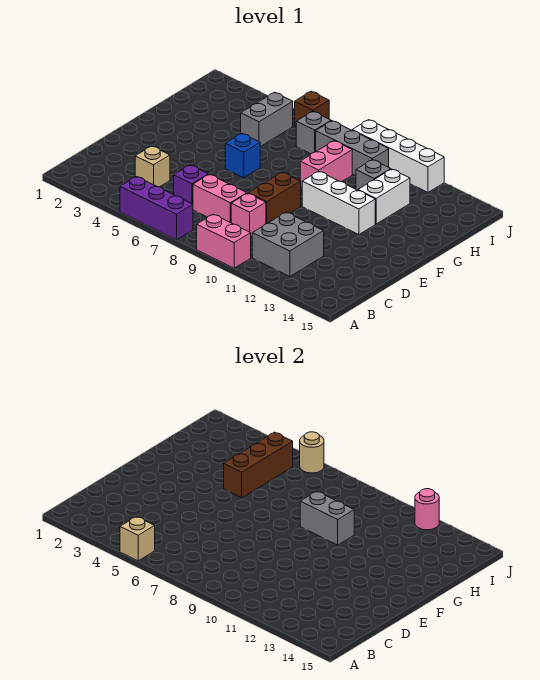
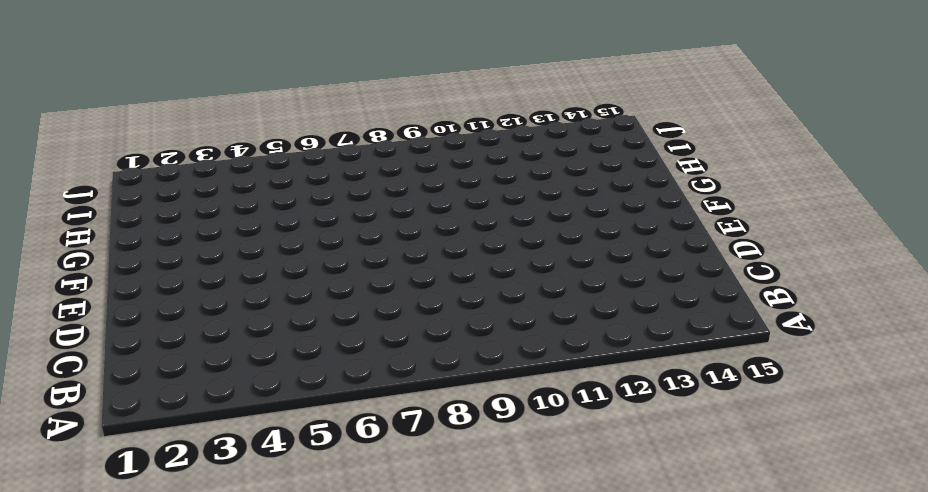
none -> purple brick A5:A7 level 1
none -> pink brick A9:A10 level 1
none -> grey brick B11:C12 level 1

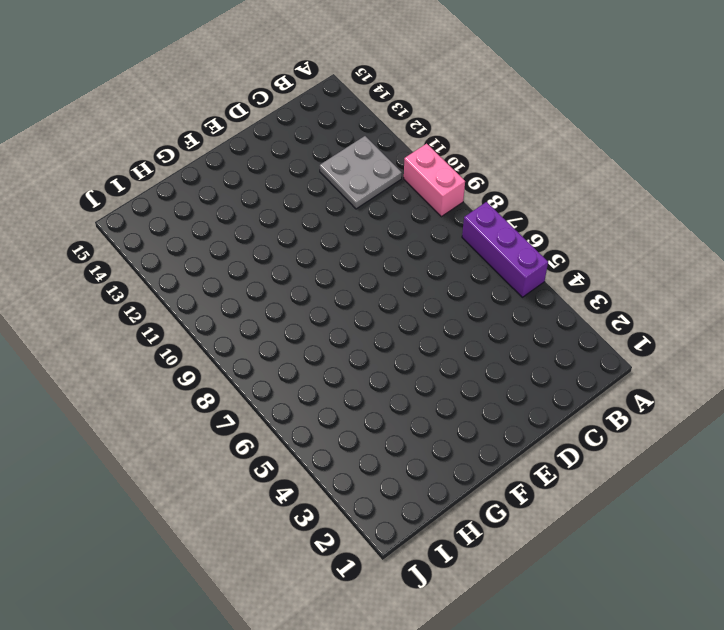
grey plate B11:C12 level 1 -> grey brick B11:C12 level 1
none -> tan brick C4 level 1
none -> purple brick C6 level 1
none -> pink brick C7:C8 level 1

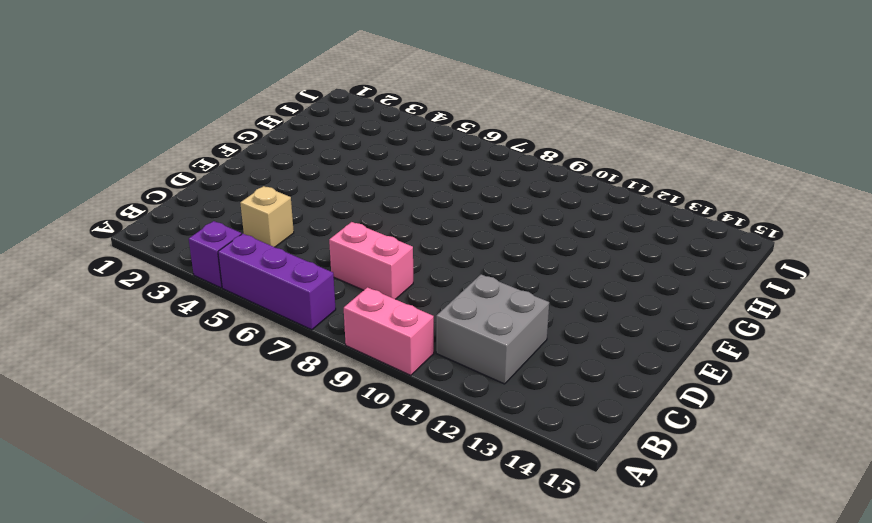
purple brick A4 level 1 -> purple brick C6 level 1
none -> pink brick C9 level 1
none -> brown brick D9:E9 level 1
none -> blue brick F6 level 1

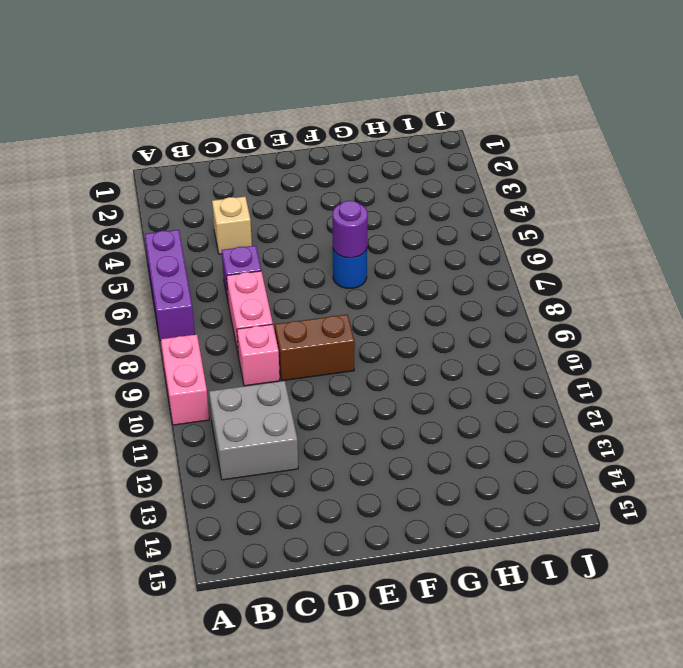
blue round brick F6 level 1 -> blue brick F6 level 1
purple round brick F6 level 2 -> none
none -> white brick F10:F12 level 1
none -> pink brick G9:H9 level 1
none -> white brick G12:H12 level 1

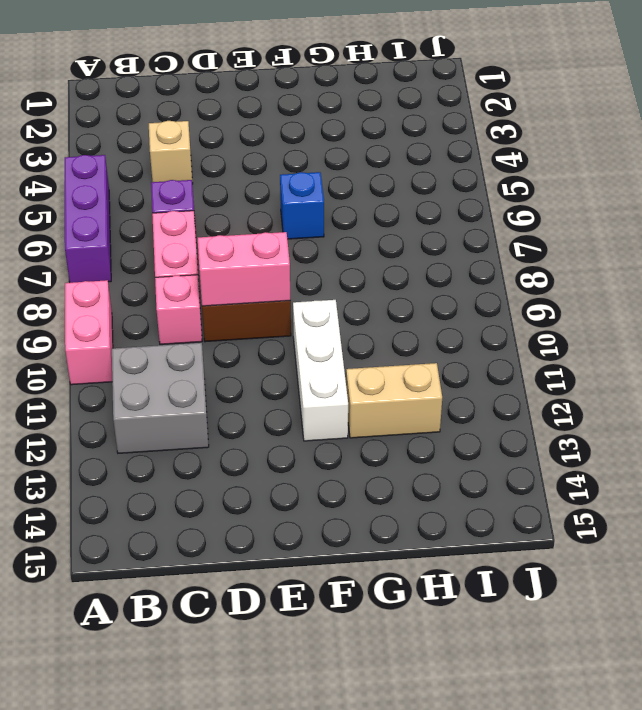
pink brick D9:E9 level 2 -> pink brick G9:H9 level 1
tan brick G12:H12 level 1 -> white brick G12:H12 level 1
none -> grey brick H5:I5 level 1
none -> grey brick H11 level 1
none -> grey brick I7 level 1

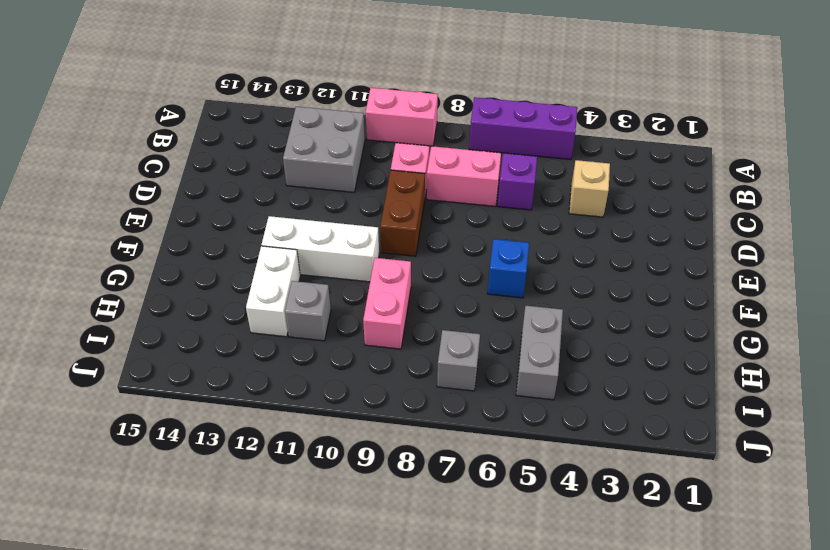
none -> grey brick I8:I10 level 1
none -> brown brick J6 level 1
none -> white brick J9:J12 level 1

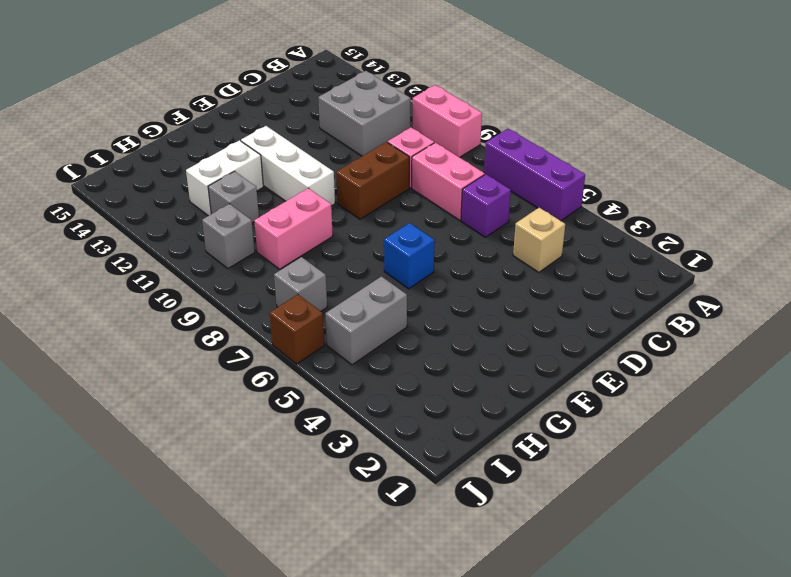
grey brick I10 level 1 -> grey brick I8:I10 level 1
none -> white brick J9:J12 level 1
none -> tan brick A5 level 2
none -> brown brick G5:I5 level 2

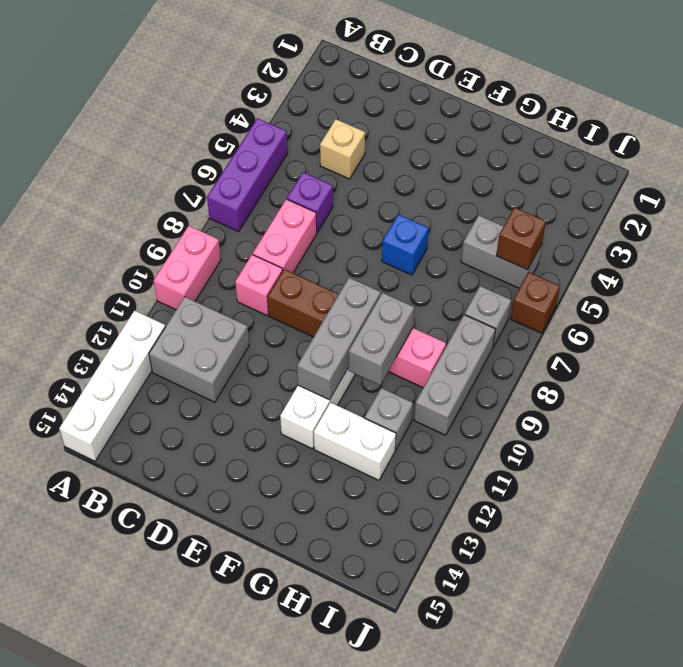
white brick A12:A15 level 1 -> white brick J9:J12 level 1
grey brick F9:F11 level 2 -> none
brown brick I5 level 2 -> brown brick G5:I5 level 2
none -> tan brick A5 level 2
none -> tan round brick J6 level 2
none -> pink round brick J12 level 2

